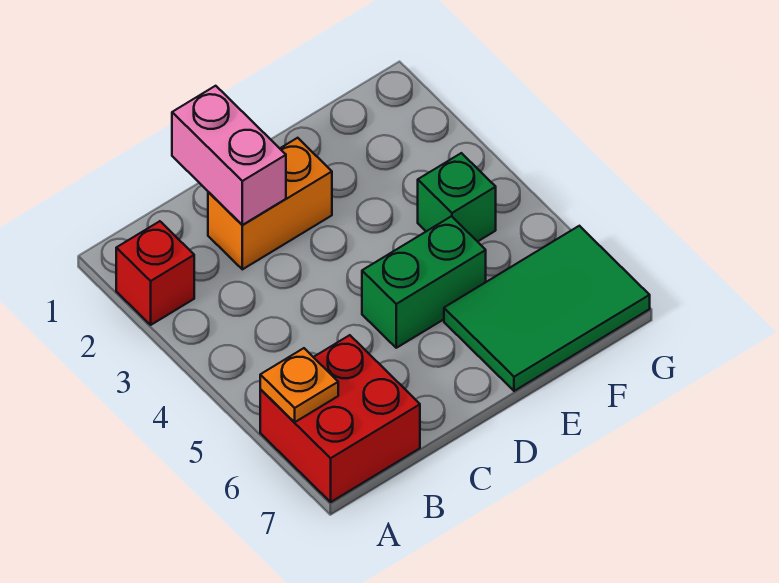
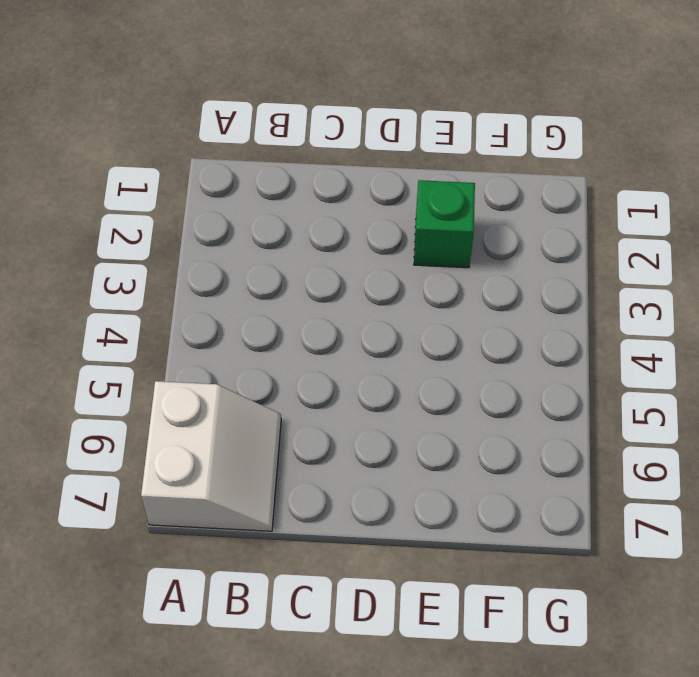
white slope A6:B7 level 1 top A -> red brick A6:B7 level 1
green brick E2 level 1 -> green brick F4 level 1
none -> red brick A2 level 1
none -> orange brick C2:D2 level 1

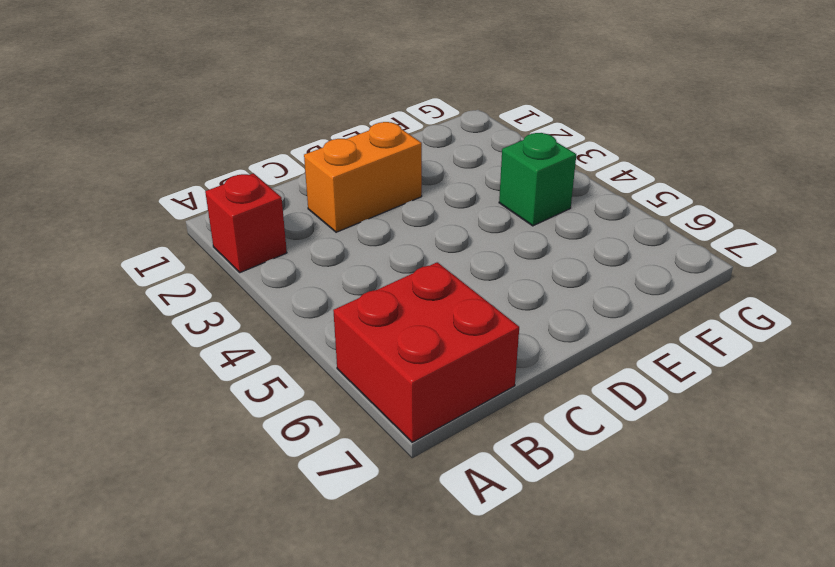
none -> green brick D5:E5 level 1
none -> green tile E6:G7 level 1

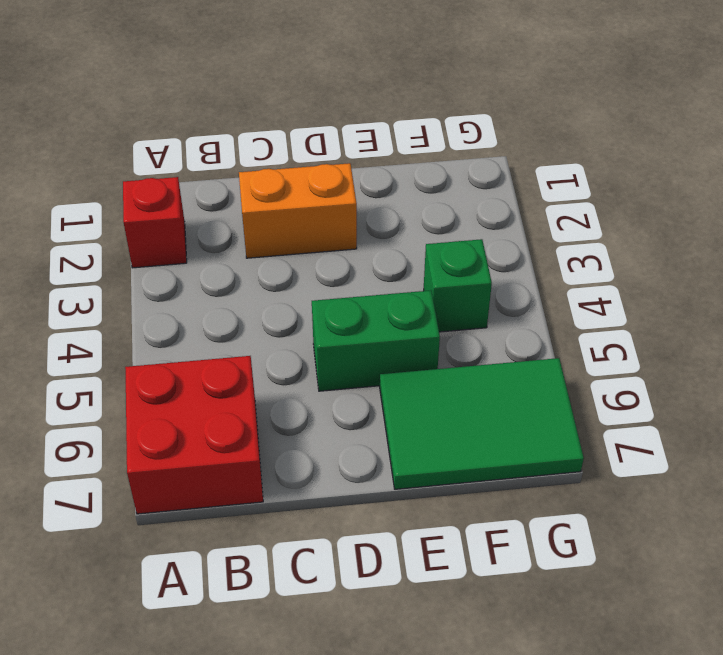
none -> orange plate A6 level 2
none -> pink brick C1:C2 level 2

